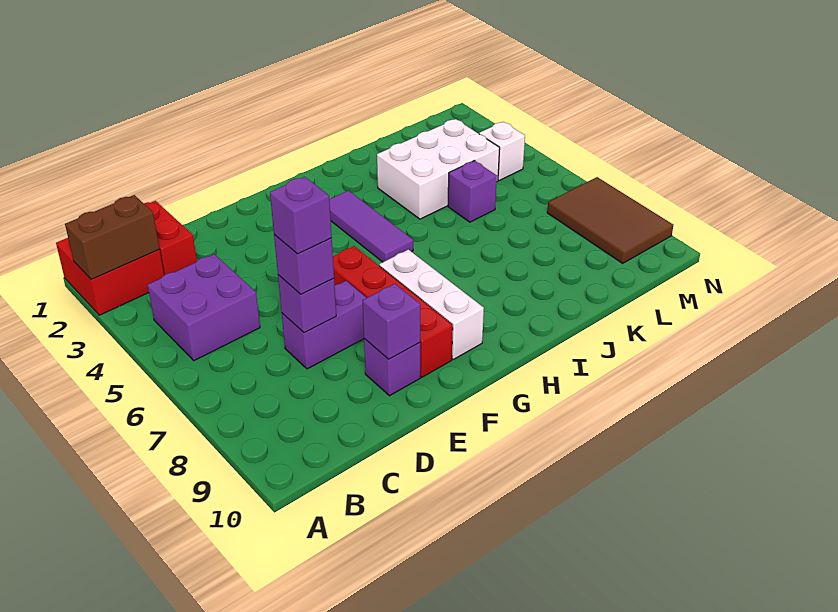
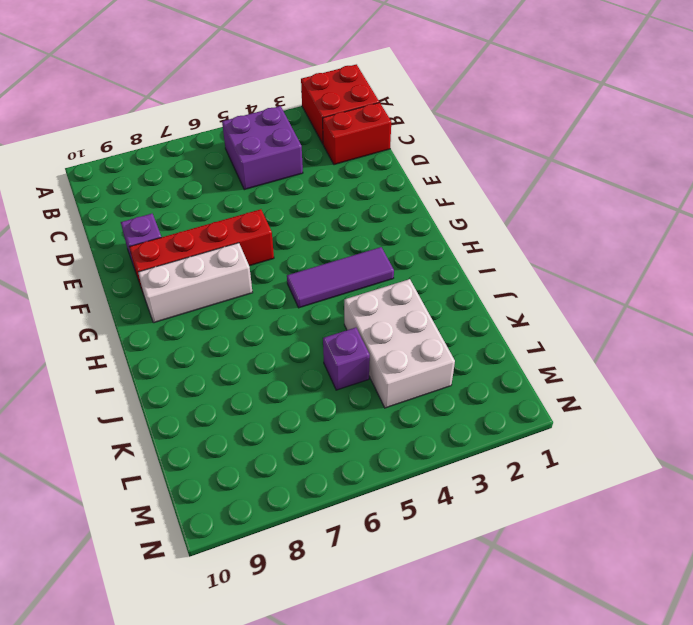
none -> purple brick D7:E7 level 1
none -> white brick M4 level 1
none -> brown tile M7:N9 level 1

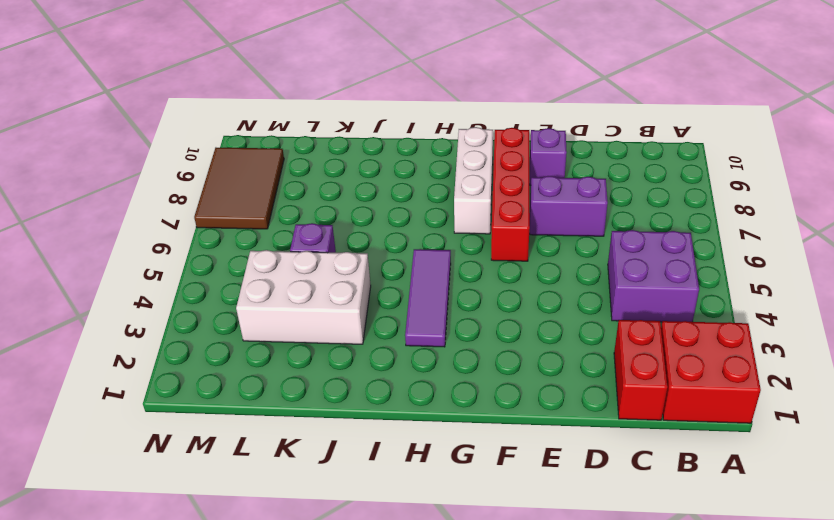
none -> white brick M4 level 1
none -> brown brick A2:B2 level 2
none -> purple brick D7 level 2

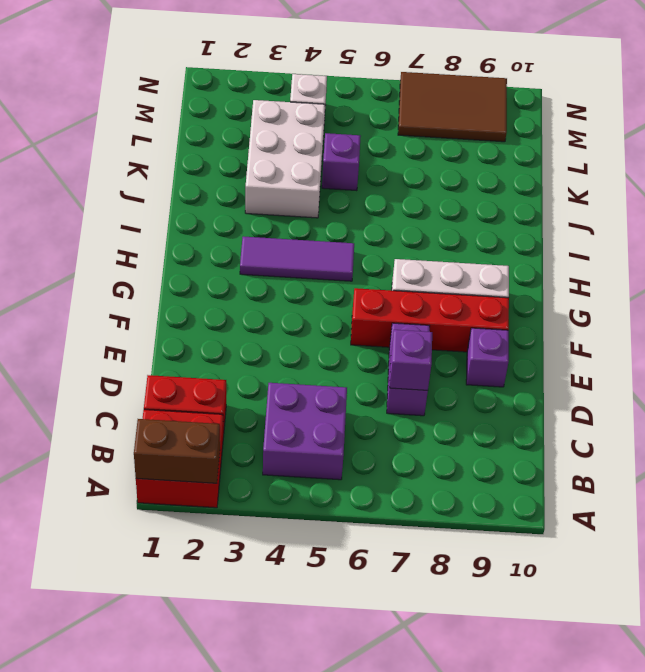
brown brick A1:A2 level 2 -> brown brick A2:B2 level 2
none -> purple brick E9 level 2
none -> purple brick D7 level 3
none -> purple brick D7 level 4

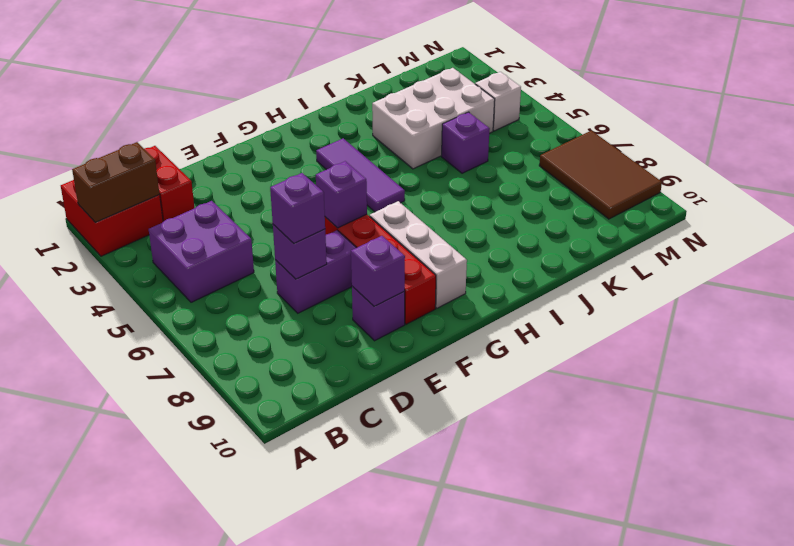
purple brick F6 level 2 -> purple brick D7 level 4

